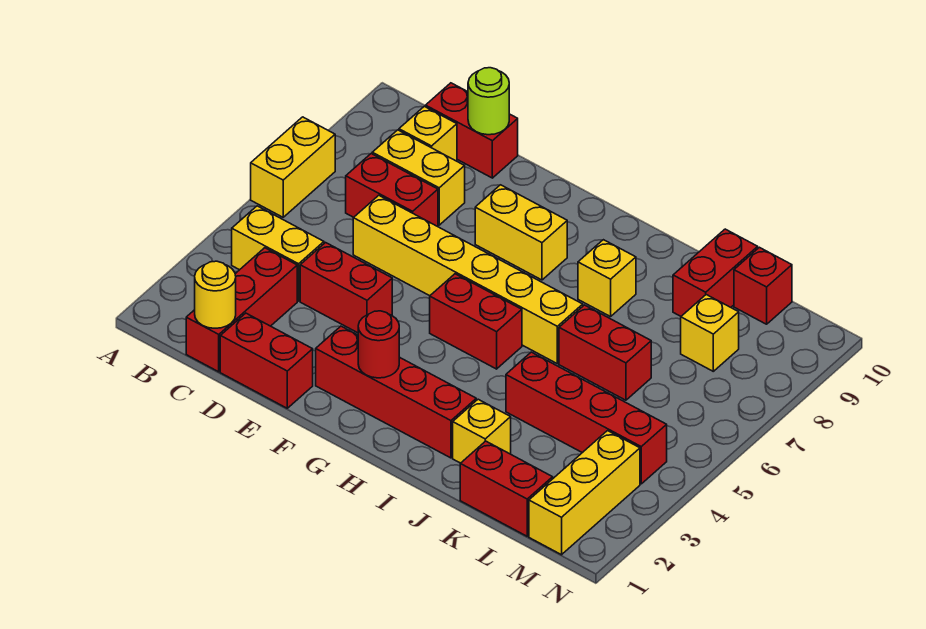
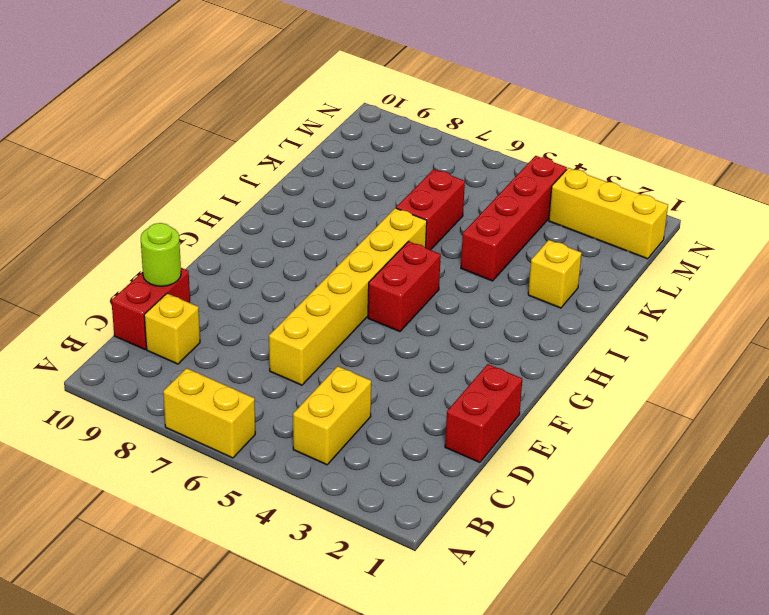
none -> red brick C1:C3 level 1
none -> red brick C7:D7 level 1
none -> yellow brick C8:D8 level 1

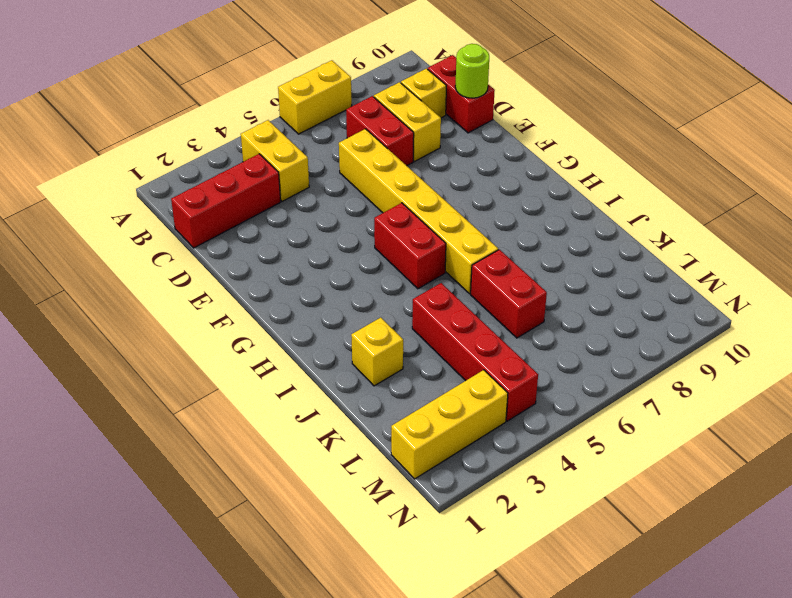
none -> red brick D1:E1 level 1
none -> red brick D4:E4 level 1
none -> red brick F2:I2 level 1

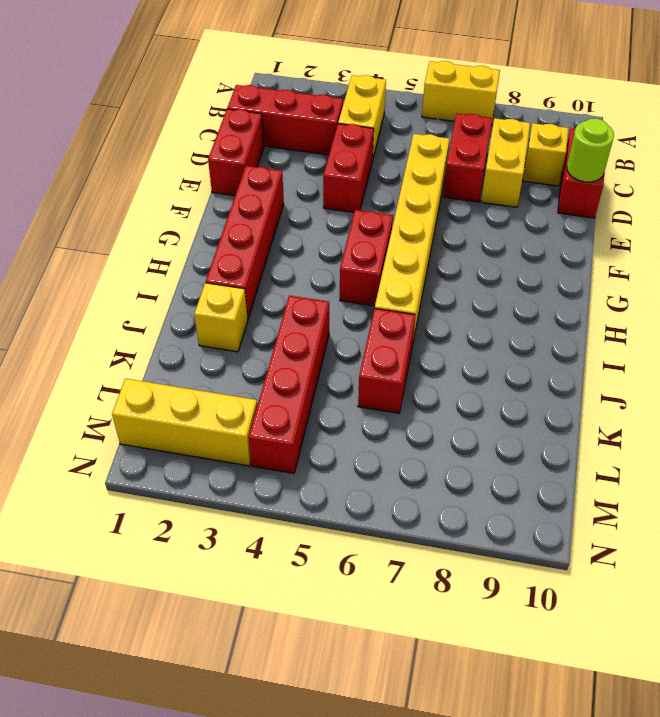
none -> yellow brick F8:G8 level 1
none -> yellow brick I8 level 1
none -> red brick K1:L1 level 1

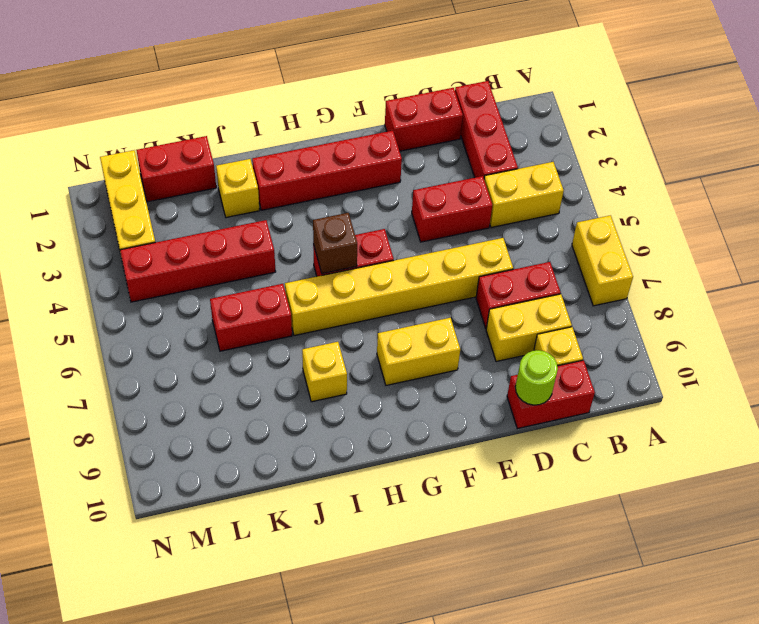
brown brick H5 level 2 -> none
none -> red brick K9:K10 level 1
none -> yellow brick L8 level 1
none -> red brick L10 level 1

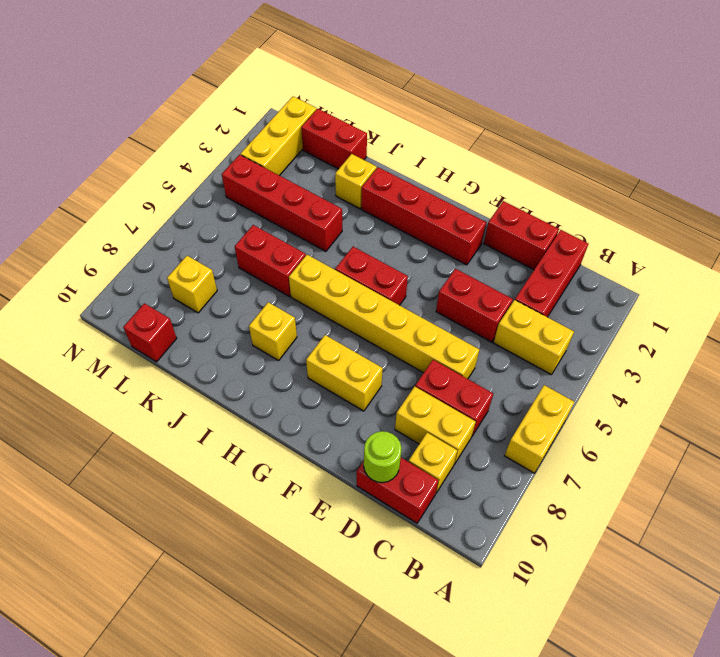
none -> red brick K9:K10 level 1
none -> yellow round brick C1 level 2
none -> red round brick G2 level 2

